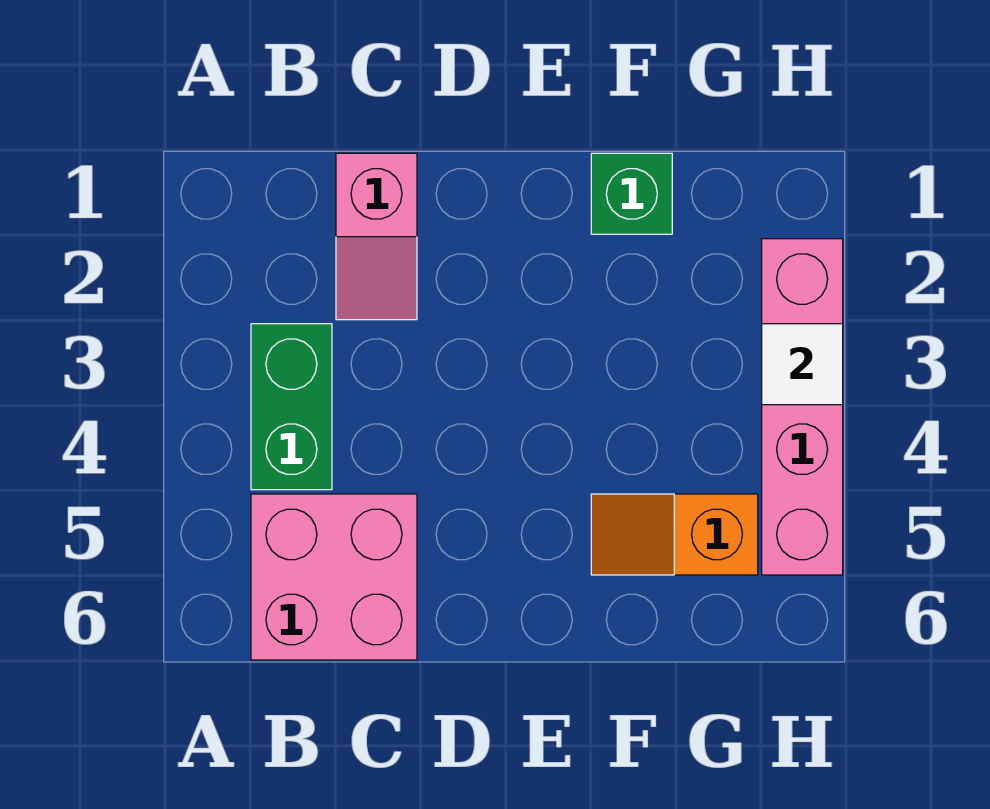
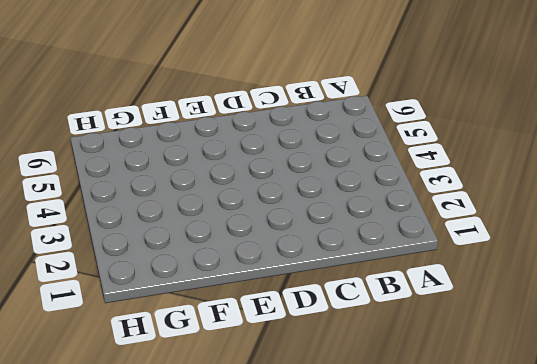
none -> green brick B3:B4 level 1
none -> pink brick B5:C6 level 1

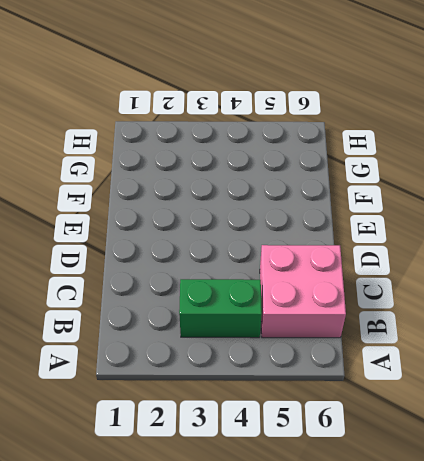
none -> pink slope C1:C2 level 1 top 1
none -> green brick F1 level 1

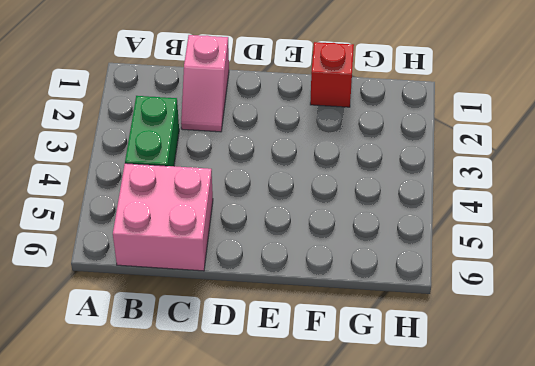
red brick F1 level 1 -> green brick F1 level 1
none -> orange slope F5:G5 level 1 top G
none -> pink brick H2:H5 level 1

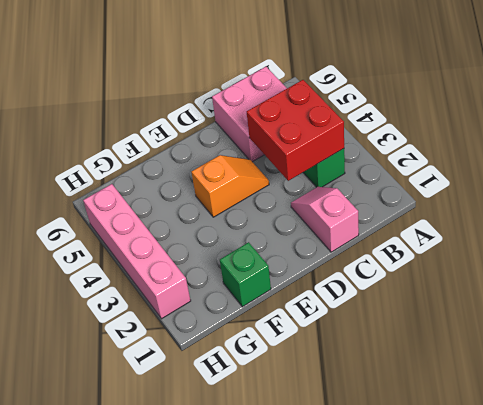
red brick B3:C4 level 2 -> none
orange slope D4:E4 level 1 top E -> orange slope F5:G5 level 1 top G
none -> white tile H3 level 2

